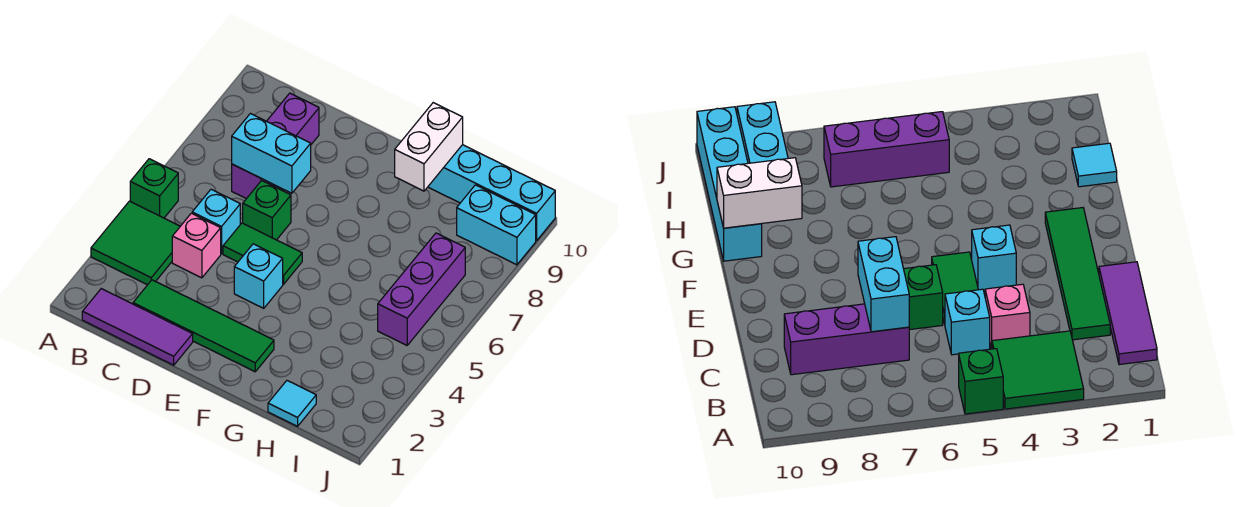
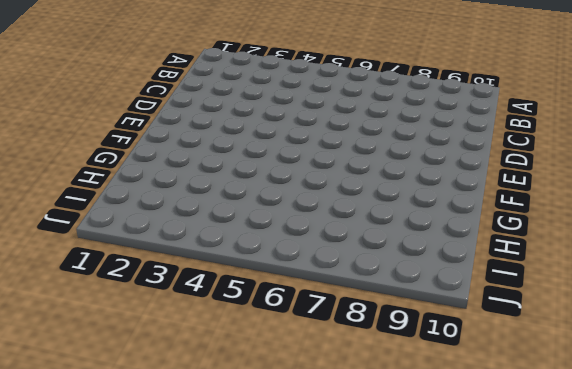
none -> green tile A3:B4 level 1
none -> green brick A5 level 1
none -> purple tile B1:D1 level 1

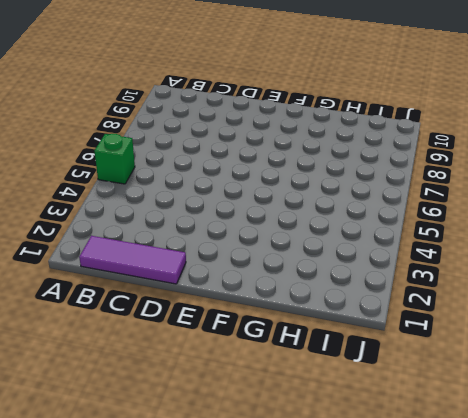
none -> green tile A3:B4 level 1
none -> green tile C2:F2 level 1
none -> pink brick C4 level 1

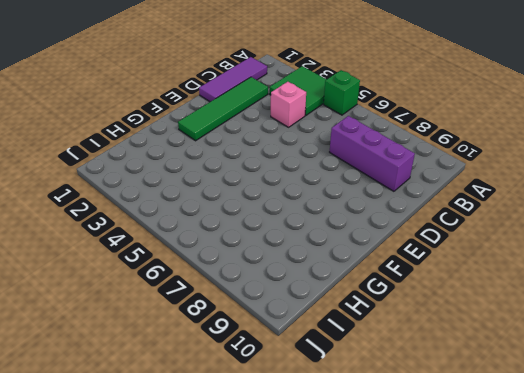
none -> cyan brick C5 level 1
none -> green tile D5:E5 level 1
none -> green brick D6 level 1

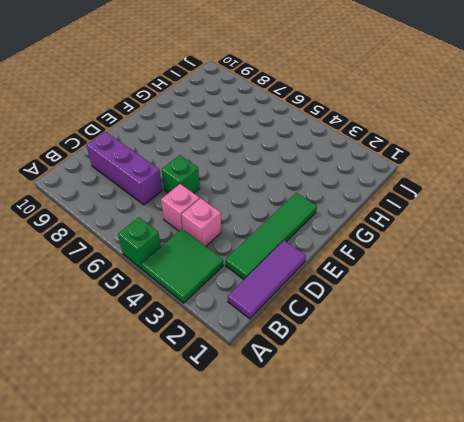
pink brick C5 level 1 -> cyan brick C5 level 1
none -> green tile D5:E5 level 1
none -> cyan brick E4 level 1
none -> cyan brick G10:J10 level 1

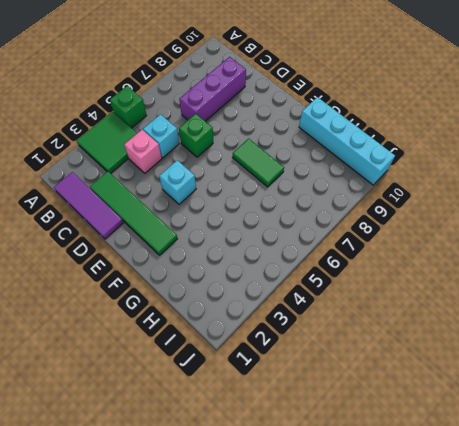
green tile F7:G7 level 1 -> green tile D5:E5 level 1
none -> cyan tile H1 level 1
none -> purple brick I5:I7 level 1
none -> cyan brick I9:J9 level 1

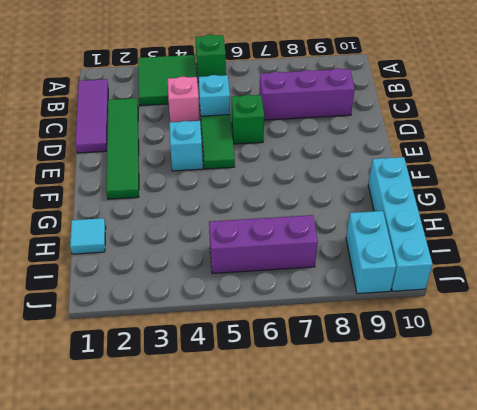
none -> cyan brick C7:D7 level 2
none -> white brick G9:G10 level 2

